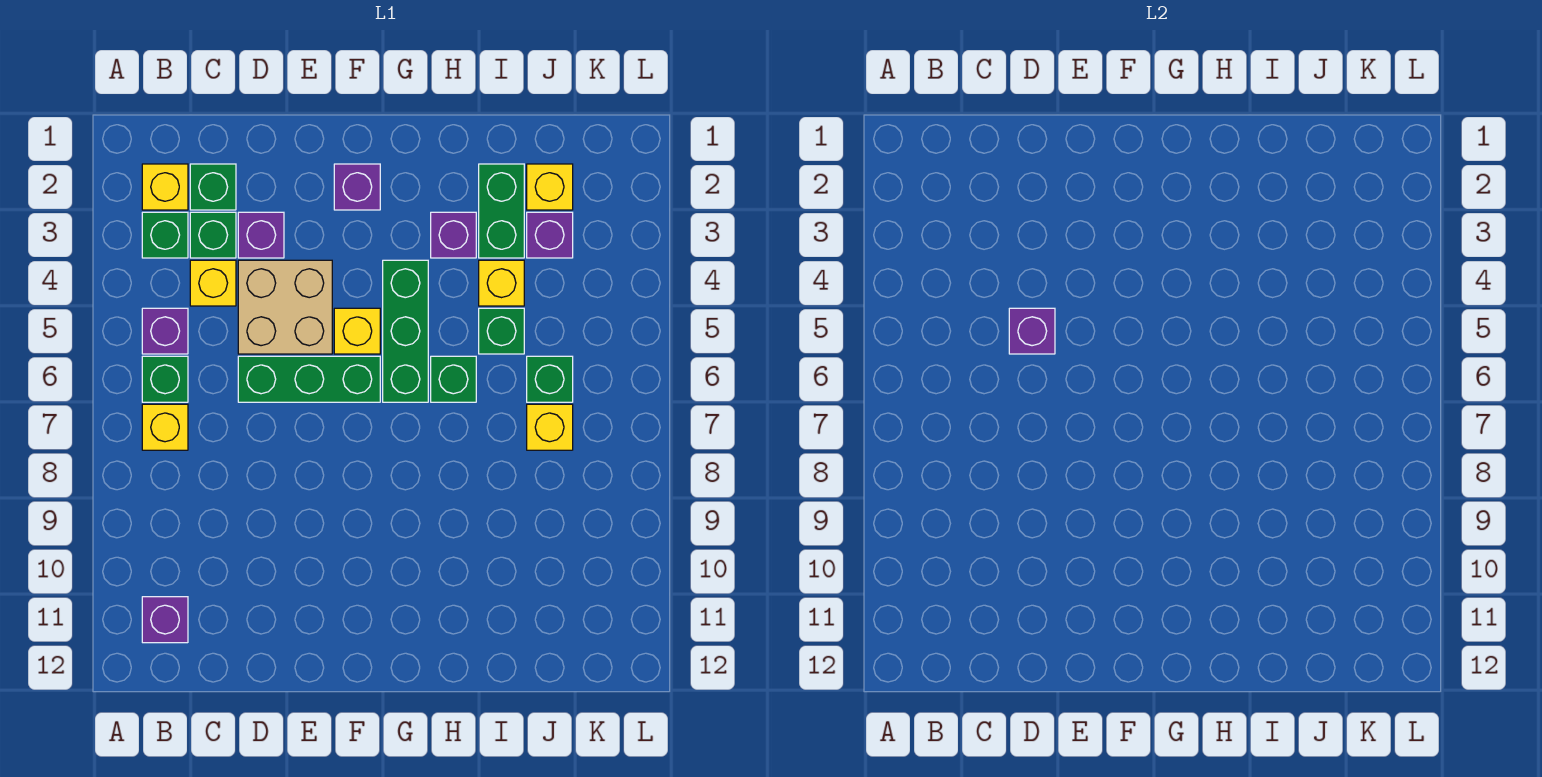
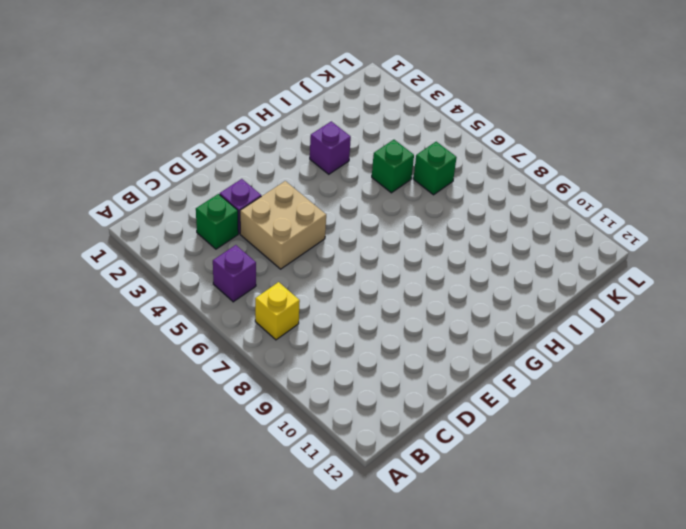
none -> yellow brick B2 level 1
none -> green brick B3 level 1
none -> green brick B6 level 1

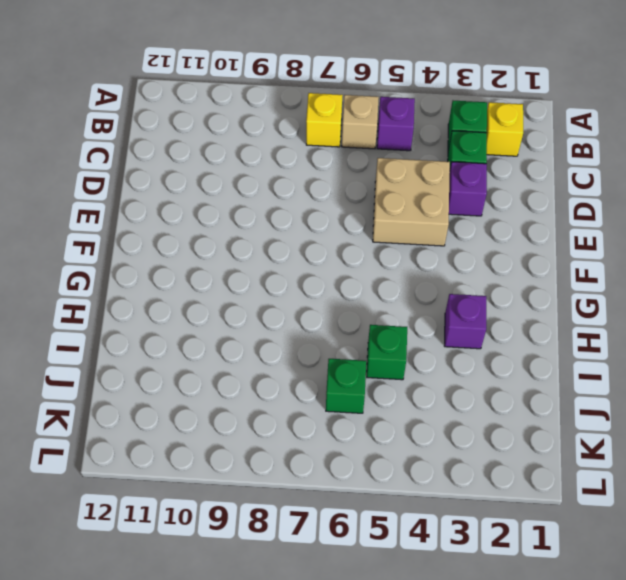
tan brick B6 level 1 -> green brick B6 level 1
none -> purple brick B11 level 1
none -> green brick C2 level 1
none -> yellow brick C4 level 1

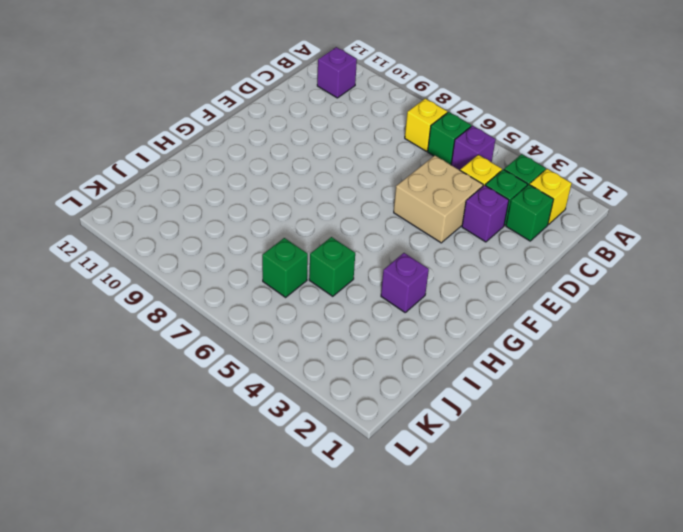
none -> green brick D6:F6 level 1
none -> purple brick F2 level 1
none -> yellow brick F5 level 1

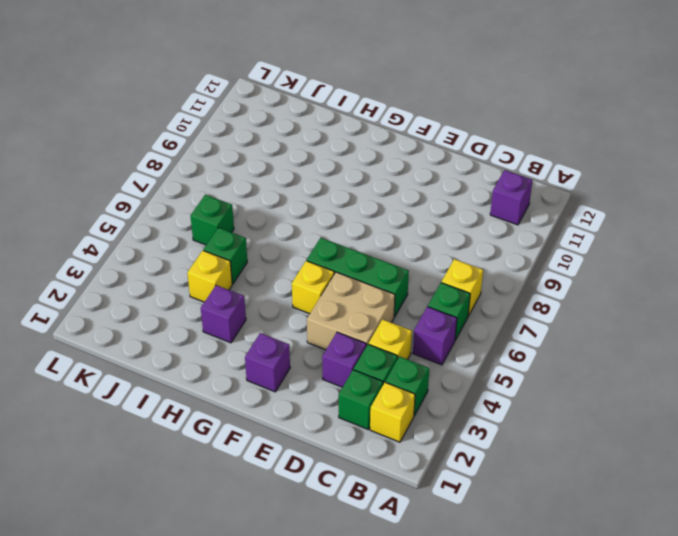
none -> green brick G4:G6 level 1
none -> green brick H6 level 1
none -> green brick I2:I3 level 1

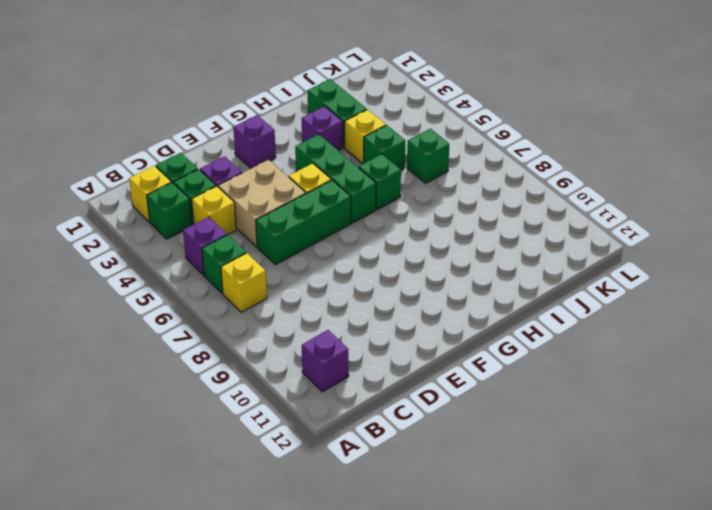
none -> yellow brick J2 level 1
none -> purple brick J3 level 1
none -> yellow brick J7 level 1

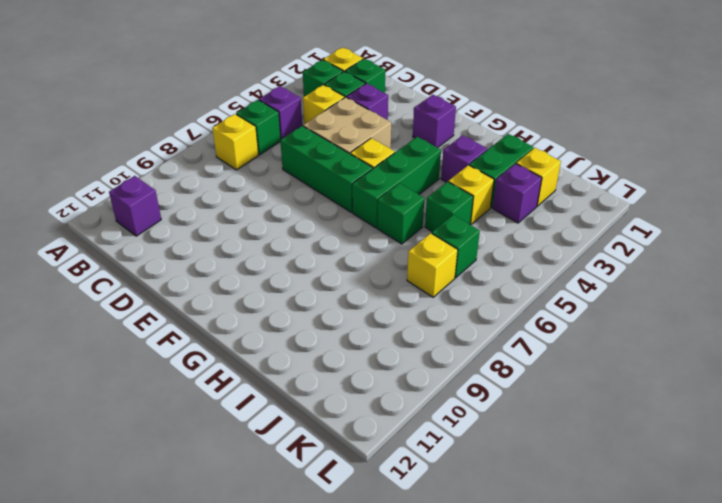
none -> purple brick D5 level 2

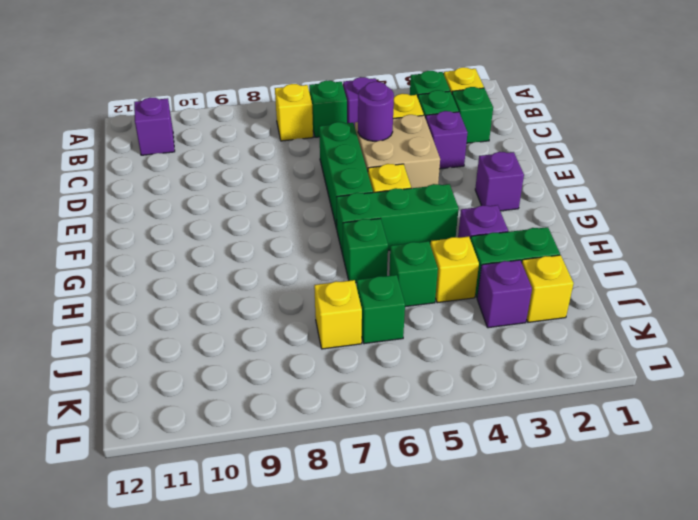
purple round brick D5 level 2 -> purple brick D5 level 2

